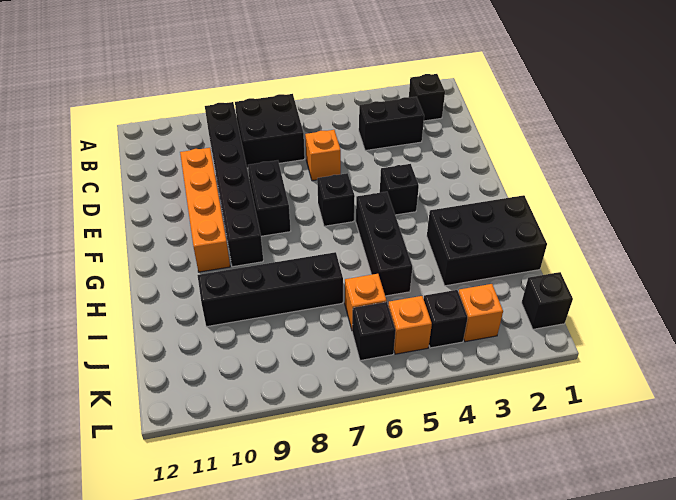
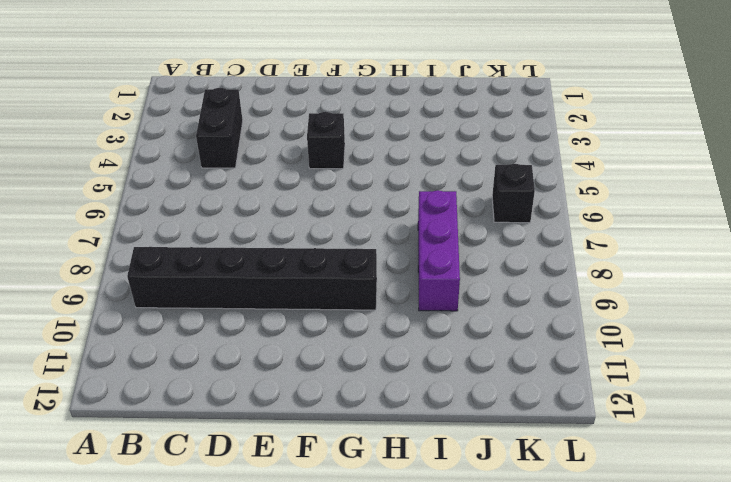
purple brick I7:I9 level 1 -> black brick I7:I10 level 1
none -> black brick B2 level 1
none -> black brick B7:C8 level 1
none -> orange brick D6 level 1

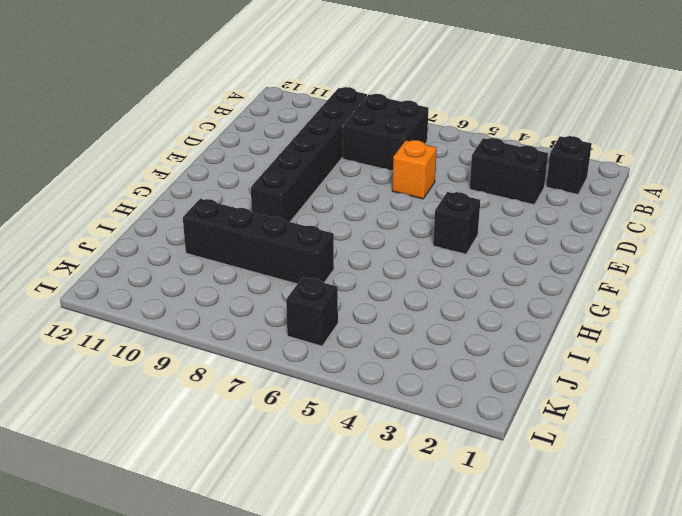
none -> orange brick D10:G10 level 1
none -> black brick E8:F8 level 1
none -> black brick F6 level 1

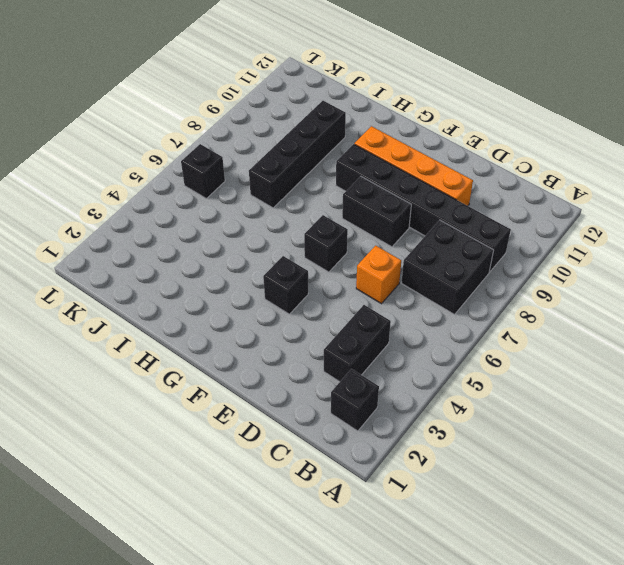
none -> black brick G5:I5 level 1
none -> black brick H1:I3 level 1
none -> orange brick J6 level 1

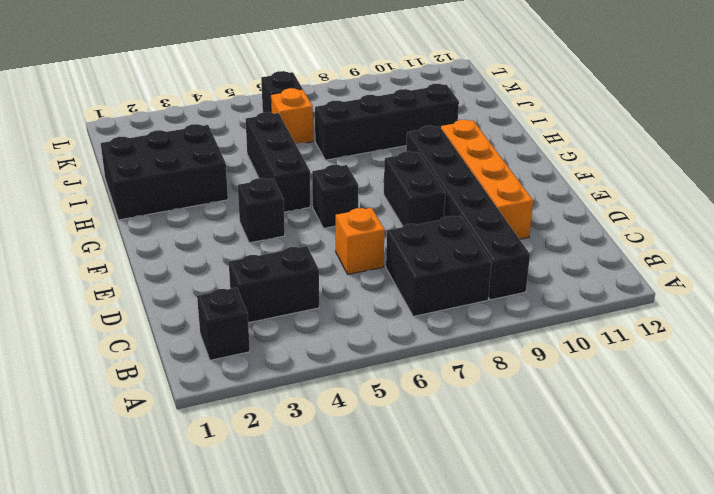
none -> black brick K1 level 1
none -> orange brick K3 level 1
none -> black brick K4 level 1

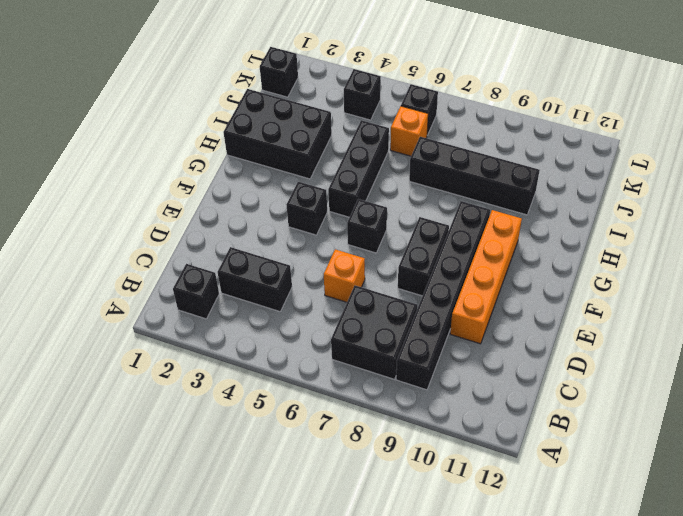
none -> orange brick K3 level 1
none -> orange brick K5 level 1

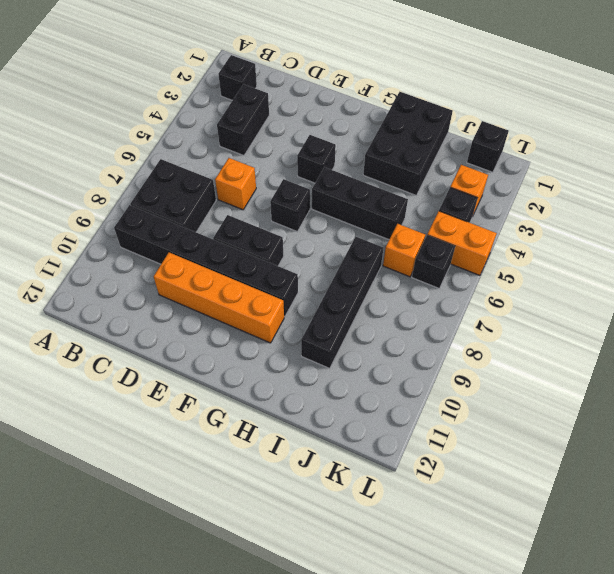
orange brick K5:L5 level 1 -> orange brick K5 level 1

